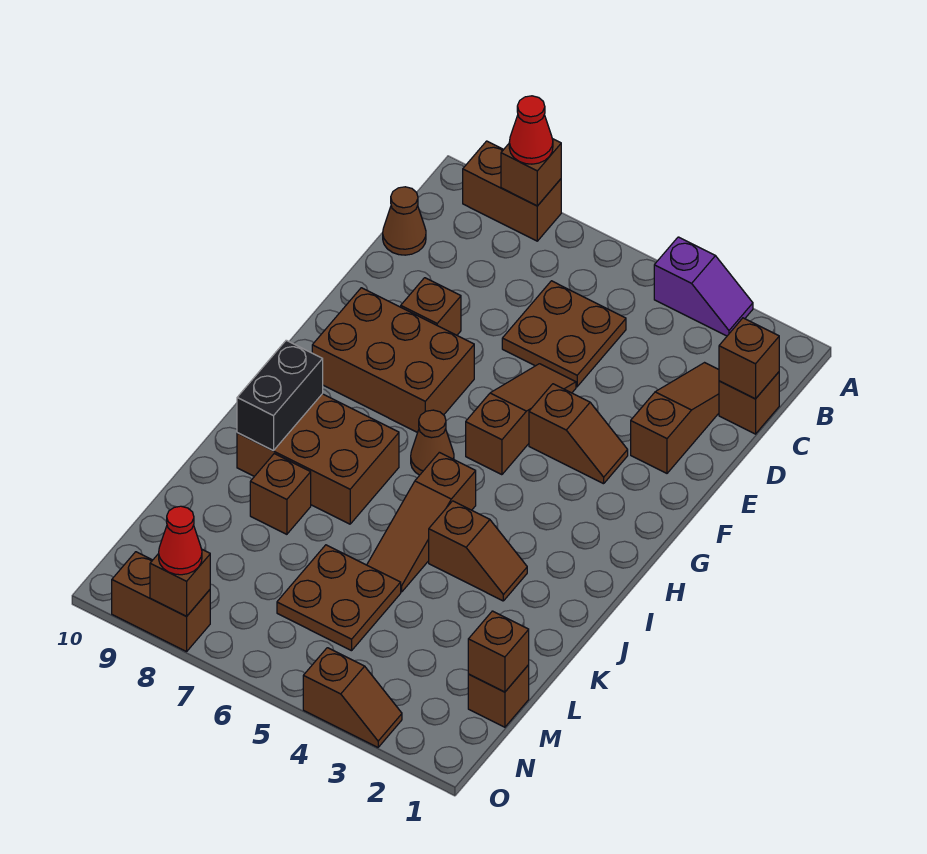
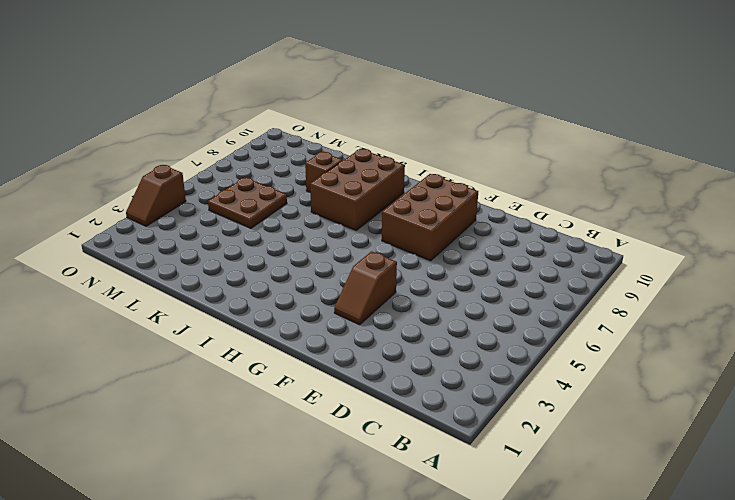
none -> purple slope A3:A4 level 1 top 4
none -> brown brick A8:A9 level 1
none -> brown brick C1 level 1

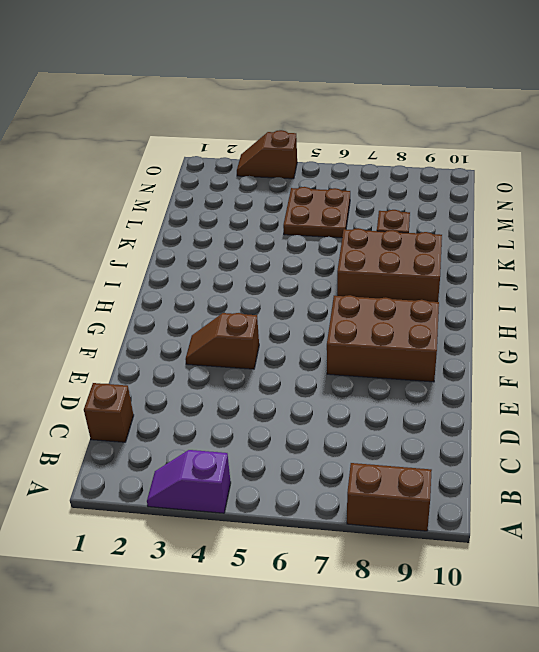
none -> brown slope C2:E2 level 1 top E
none -> brown plate C5:D6 level 1
none -> brown cone C10 level 1

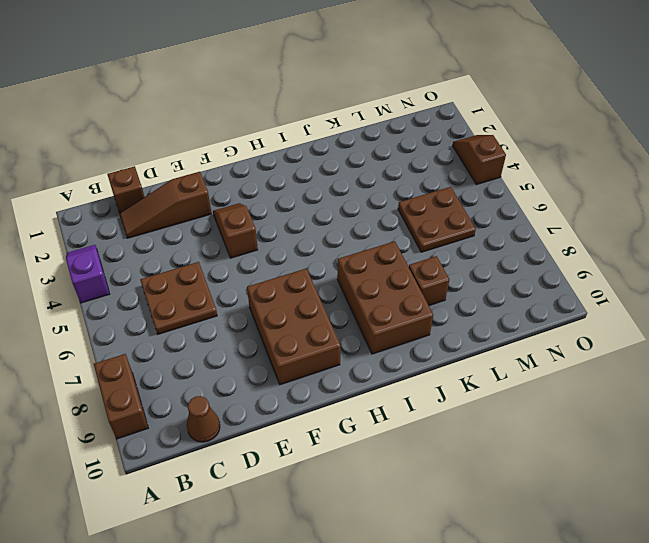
none -> brown slope E5:G5 level 1 top G
none -> brown brick E8 level 1
none -> brown cone H6 level 1

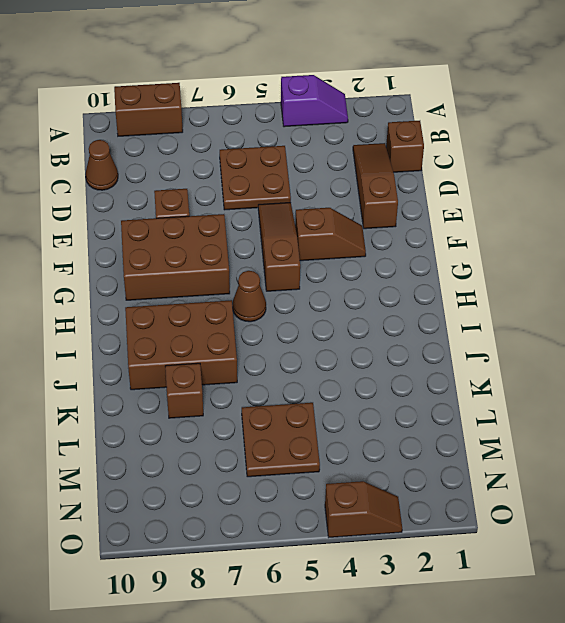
none -> brown slope I5:K5 level 1 top I
none -> brown slope J3:J4 level 1 top 4
none -> brown brick M1 level 1

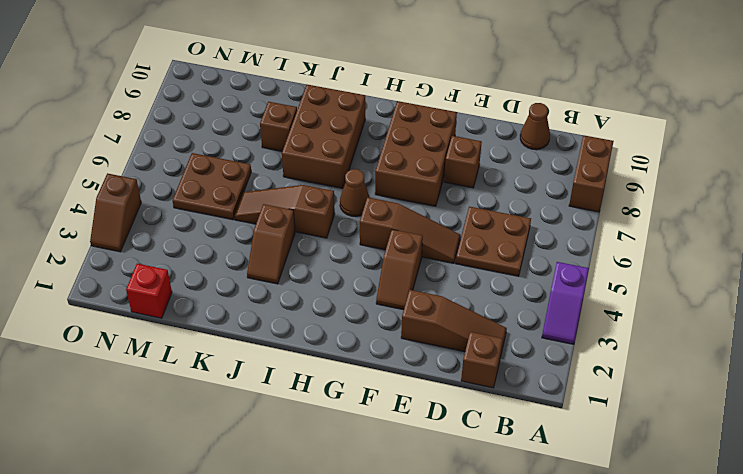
red brick M1 level 1 -> brown brick M1 level 1
none -> brown brick O8:O9 level 1
none -> brown brick A8 level 2
none -> brown brick C1 level 2

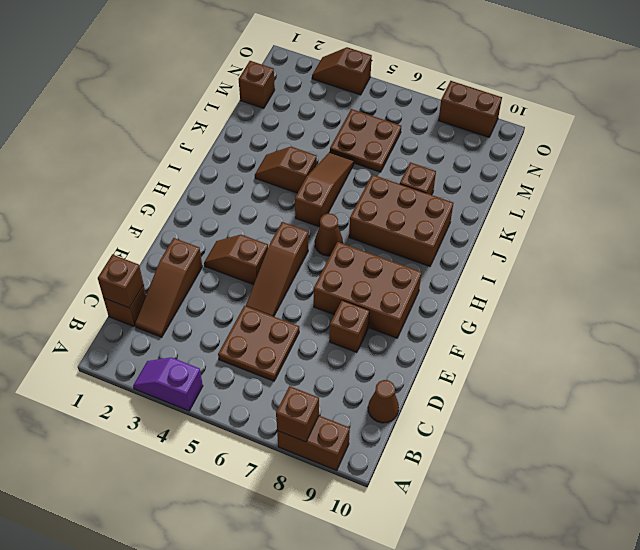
none -> black brick I9:J9 level 2
none -> brown brick M1 level 2
none -> brown brick O8 level 2

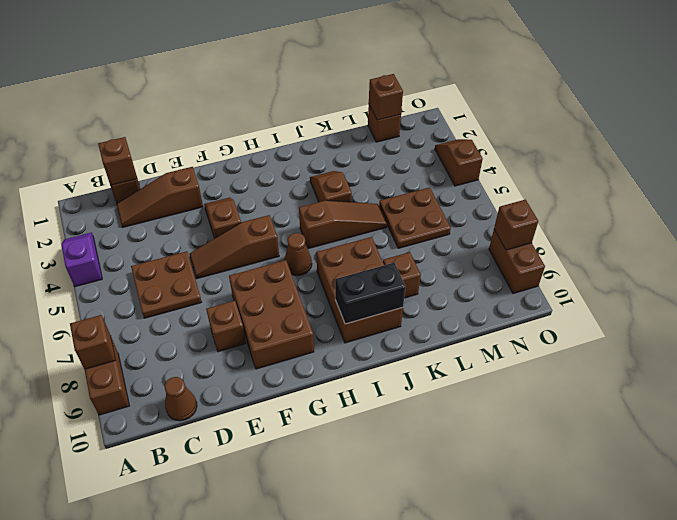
none -> red cone A8 level 3
none -> red cone O8 level 3

